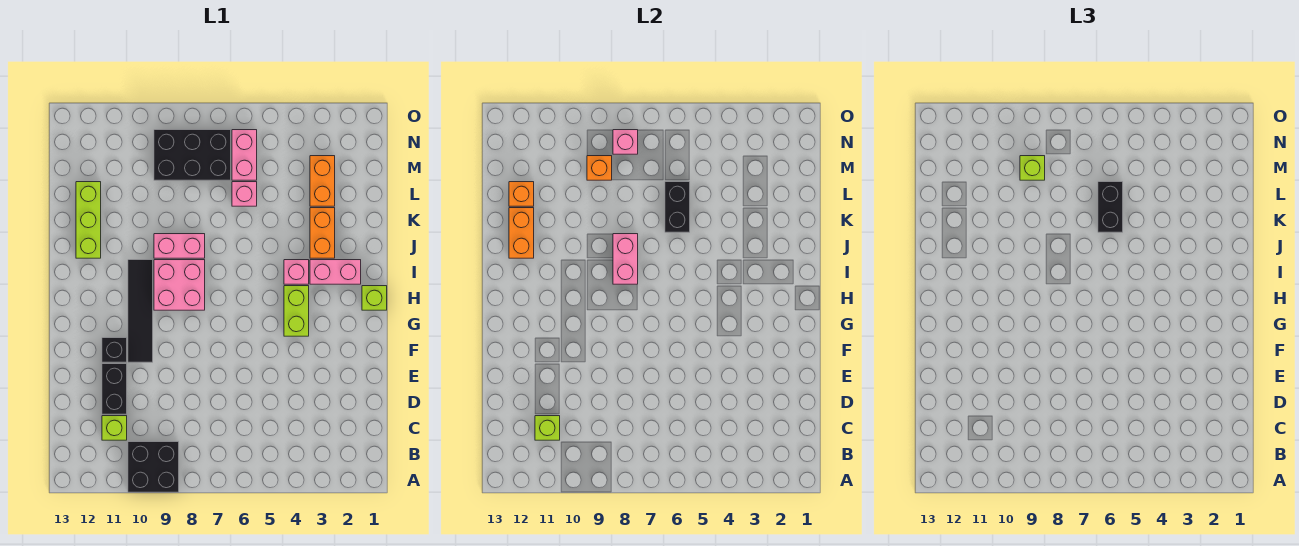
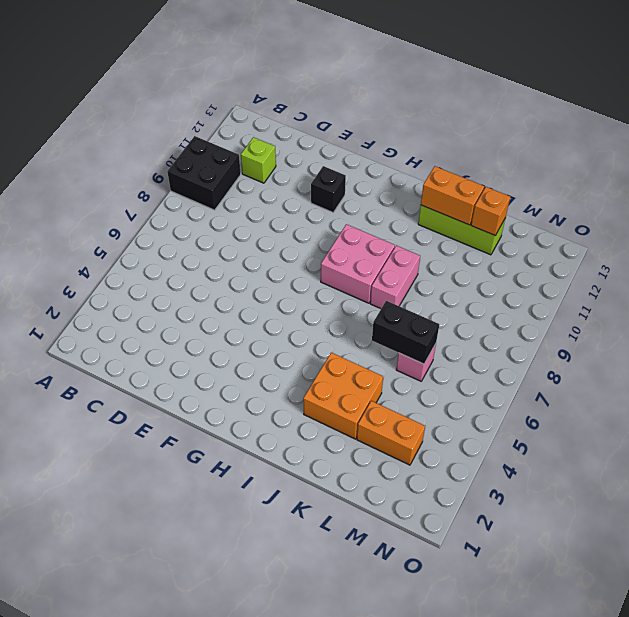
orange brick J3:K4 level 1 -> orange brick J3:K3 level 1
none -> black brick D11:E11 level 1
none -> black tile F10:I10 level 1
none -> lime brick G4:H4 level 1

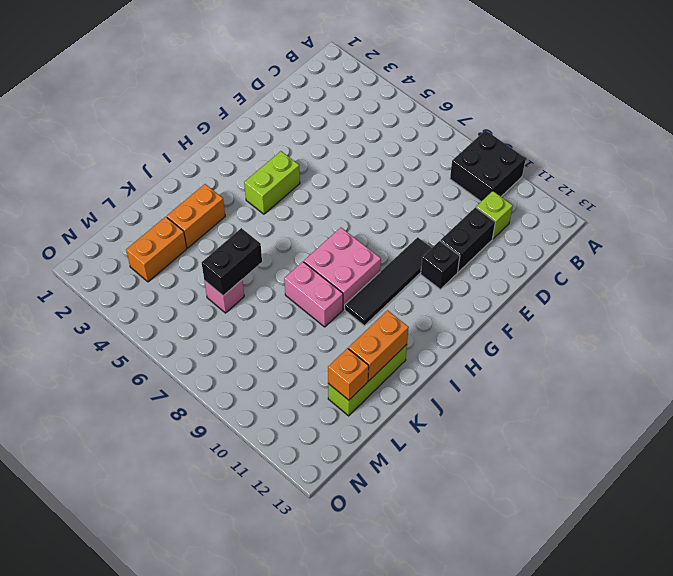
none -> lime brick H1 level 1
none -> pink brick I2:I3 level 1
none -> pink brick I4 level 1

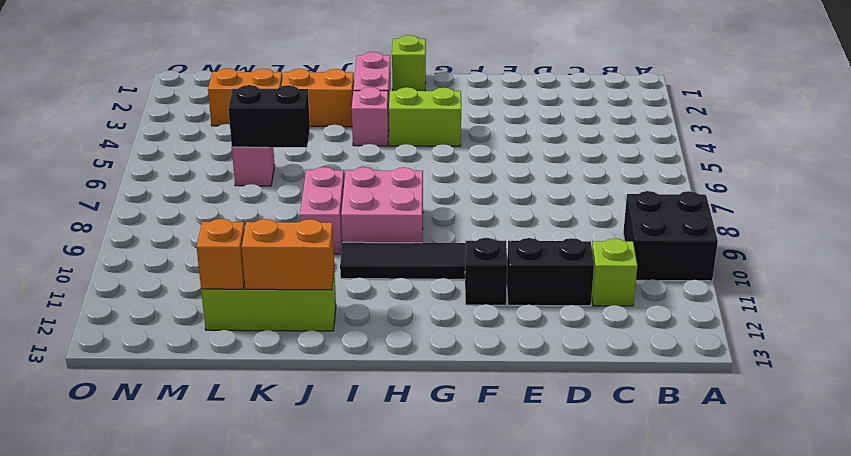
none -> pink brick M6:N6 level 1
none -> black brick M7:N9 level 1
none -> lime brick C11 level 2

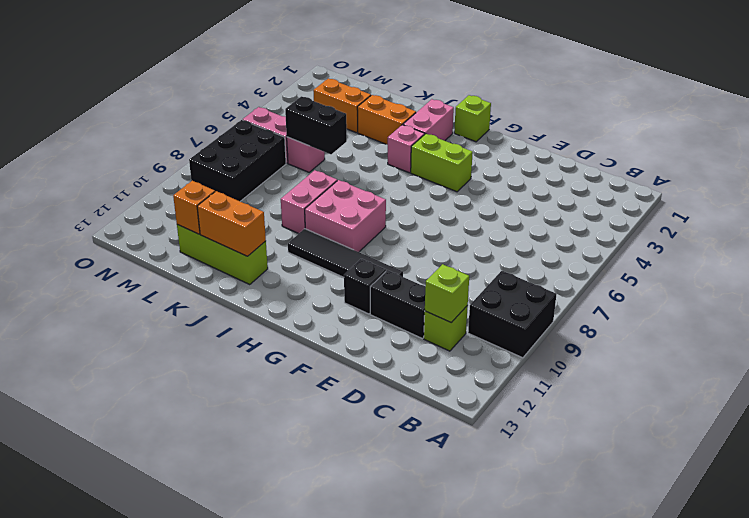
none -> pink brick I8:J8 level 2
none -> orange brick M9 level 2
none -> pink brick N8 level 2

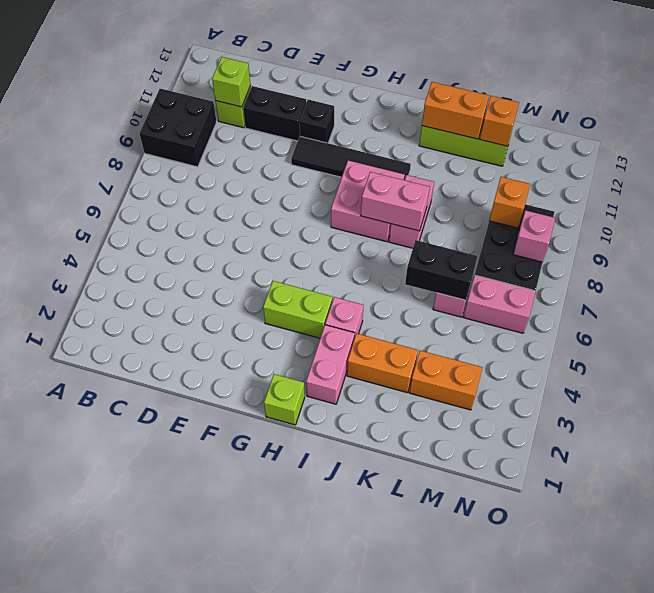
none -> black brick K6:L6 level 3
none -> lime brick M9 level 3

